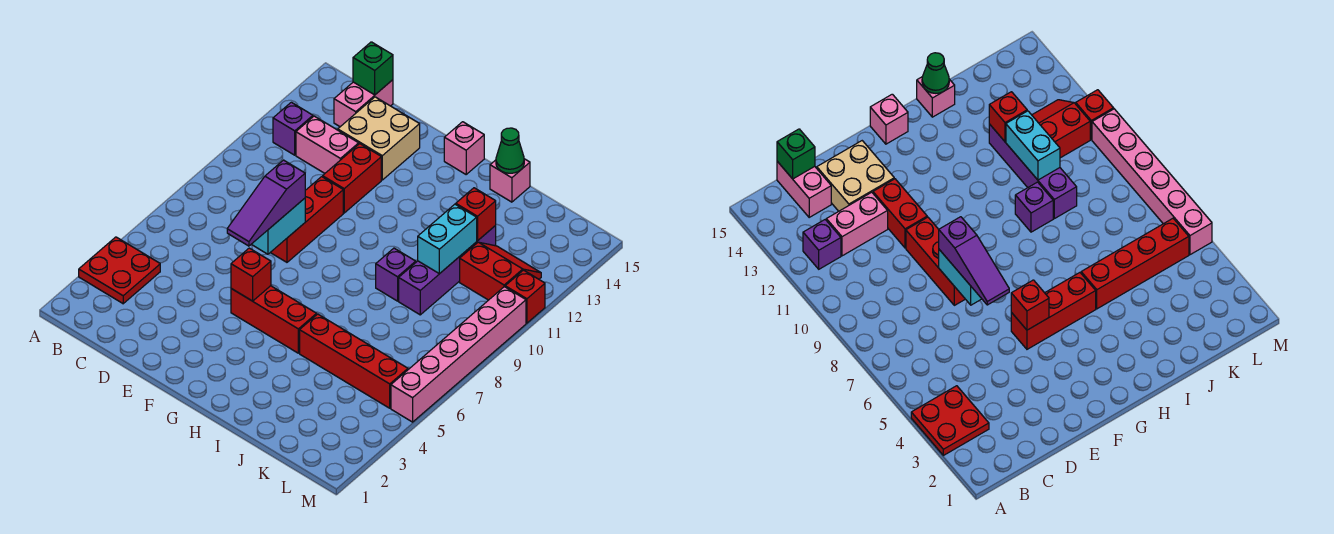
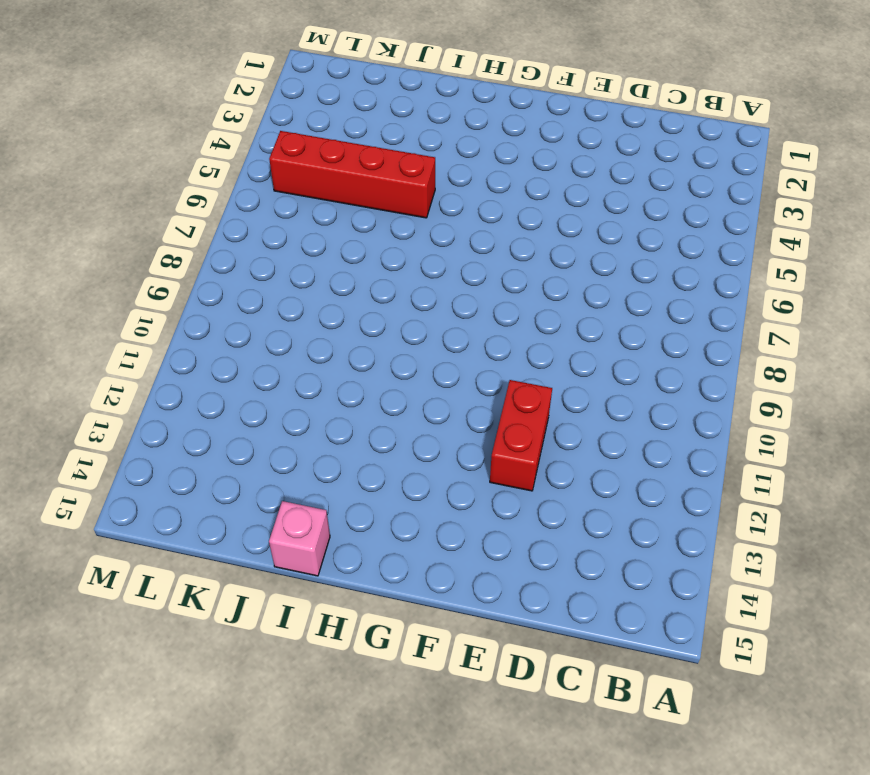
none -> red plate A3:B4 level 1
none -> purple brick B12 level 1
none -> pink brick C12:D12 level 1

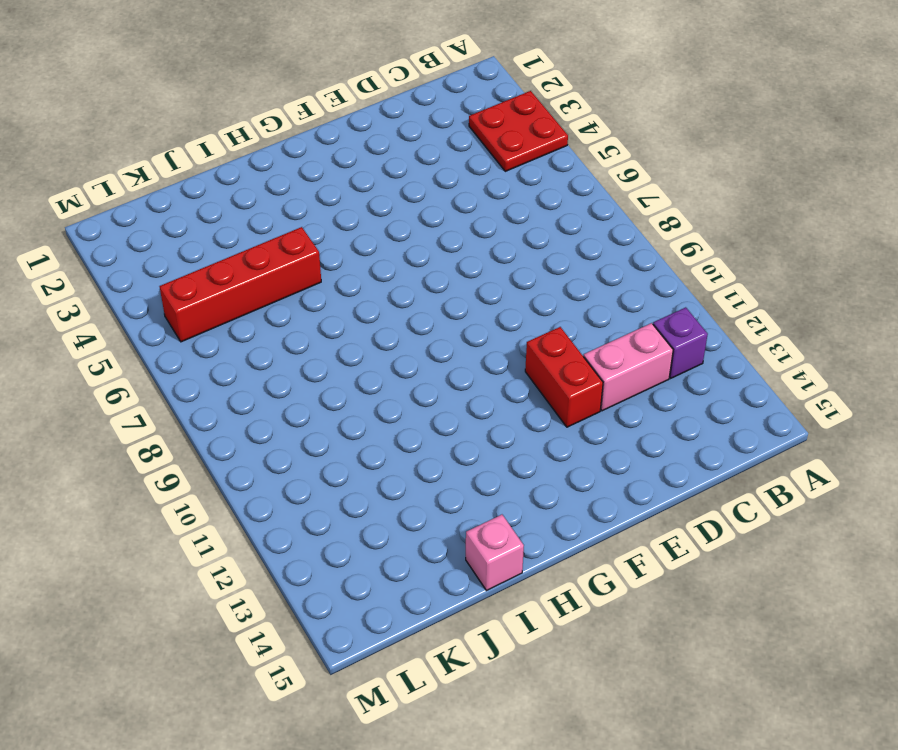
none -> pink brick C14:C15 level 1
none -> tan brick D13:E14 level 1
none -> red brick E8:E10 level 1

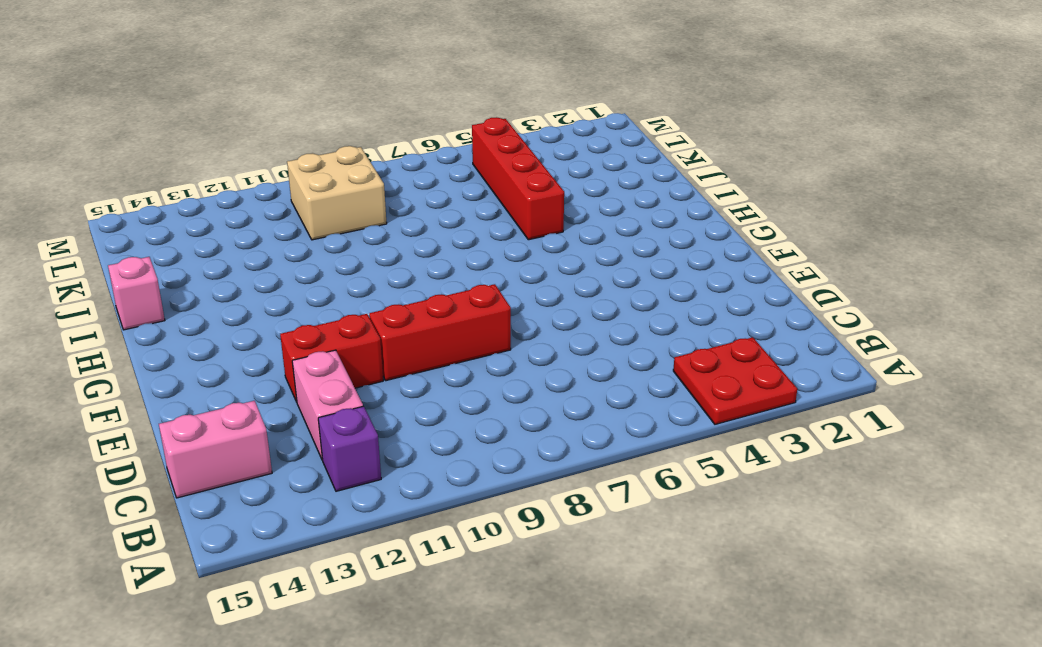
tan brick K9:L10 level 1 -> tan brick D13:E14 level 1
none -> red brick F5:H5 level 1
none -> pink brick G15 level 1
none -> purple brick I9 level 1

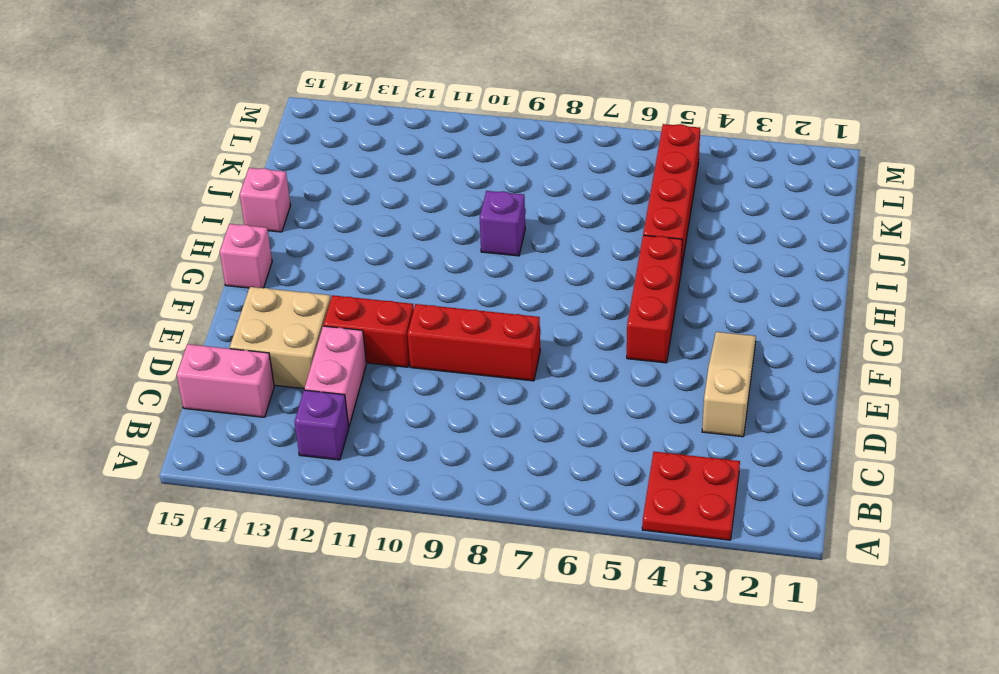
tan slope D3:F3 level 1 top D -> none
none -> purple brick J9:J12 level 1
none -> red slope K11:L12 level 1 top 11
none -> pink brick M5:M10 level 1

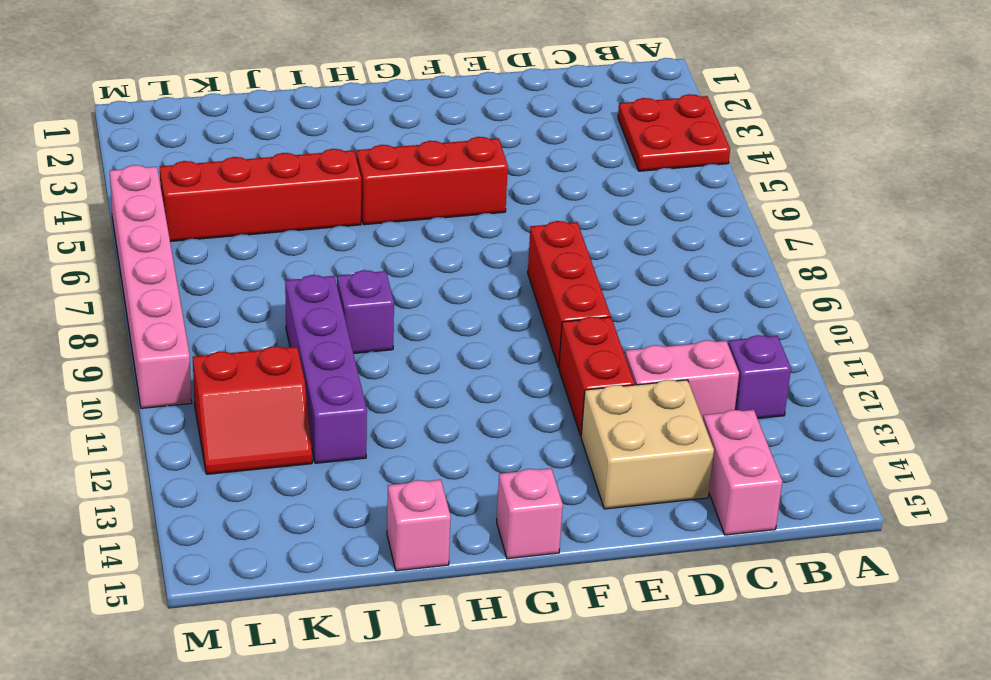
none -> red brick M11 level 1
none -> green brick C15 level 2
none -> cyan brick E7:E8 level 2

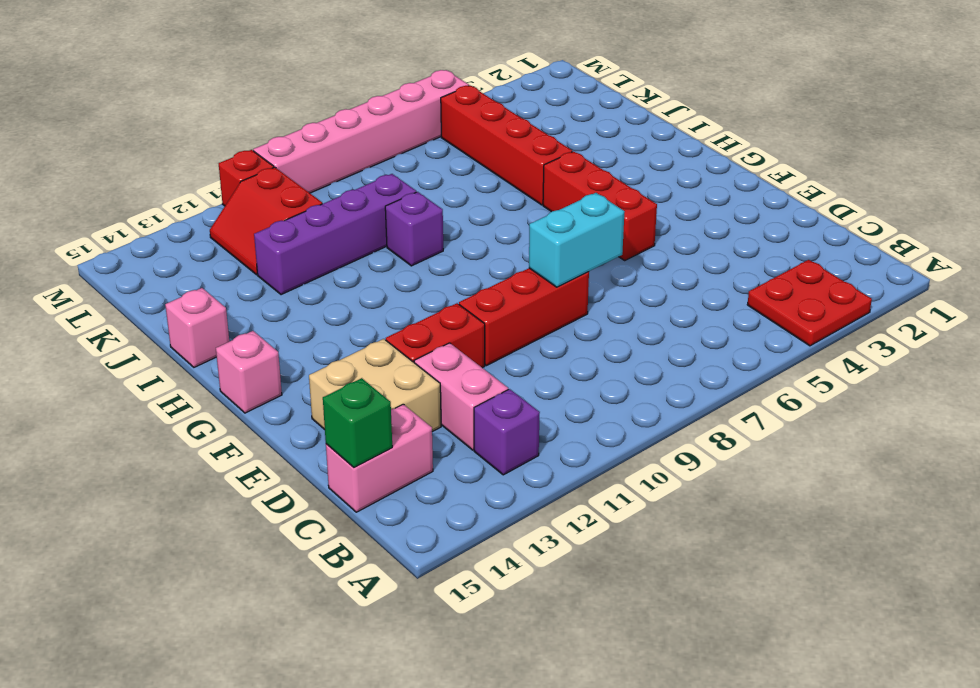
none -> red brick F5 level 2
none -> green cone I15 level 2
none -> cyan brick J10:J11 level 2

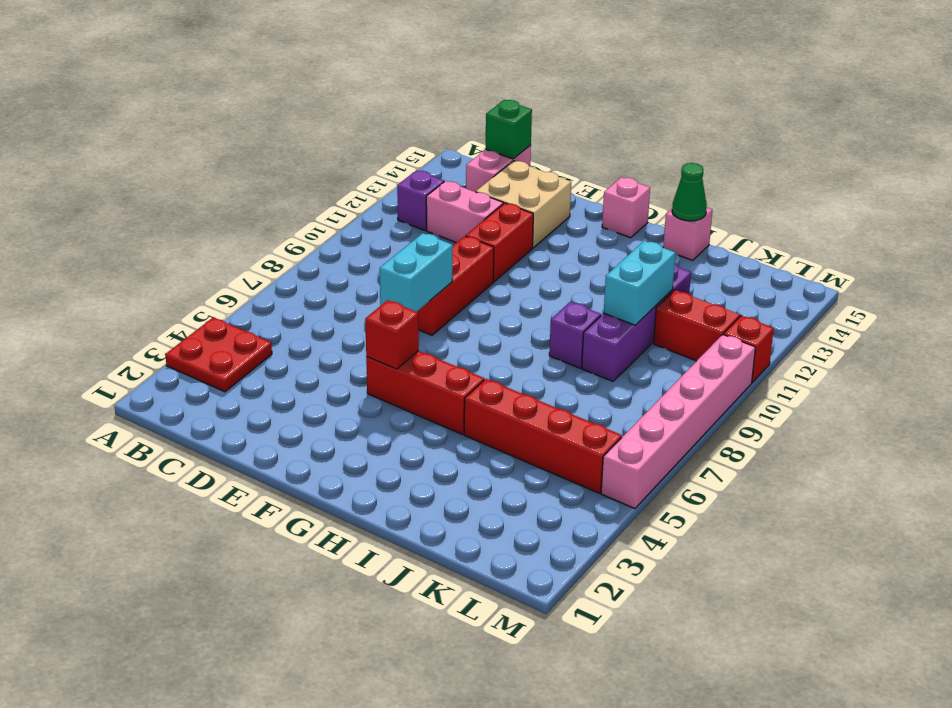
none -> red brick J12 level 2
none -> purple slope E6:E8 level 3 top 8

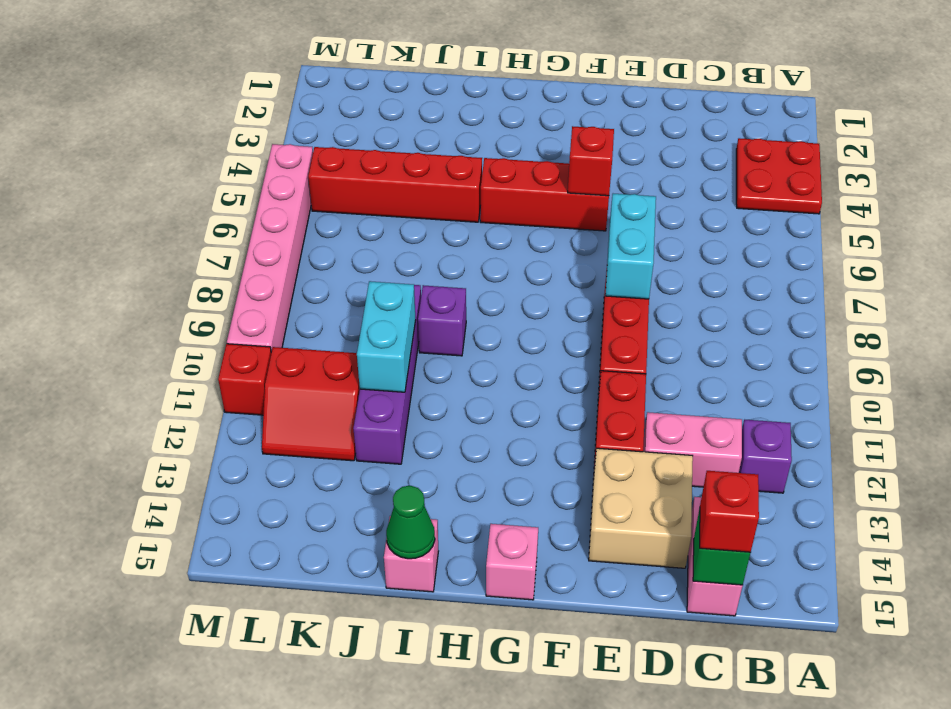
red brick C15 level 3 -> red brick J12 level 2
none -> purple slope E6:E8 level 3 top 8

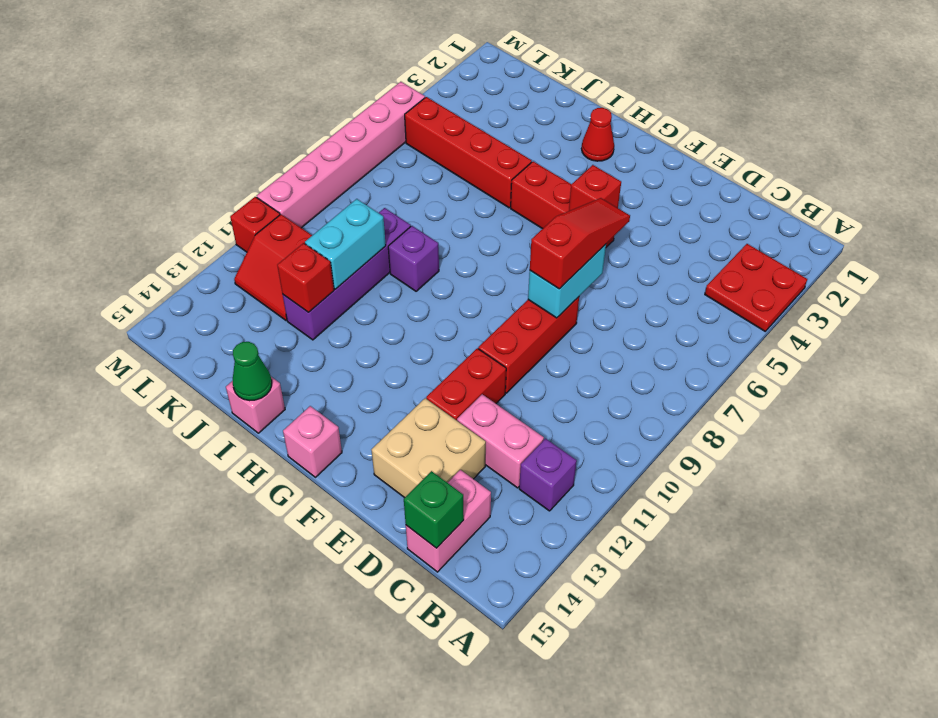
red slope E6:E8 level 3 top 8 -> purple slope E6:E8 level 3 top 8
red cone H2 level 1 -> none

